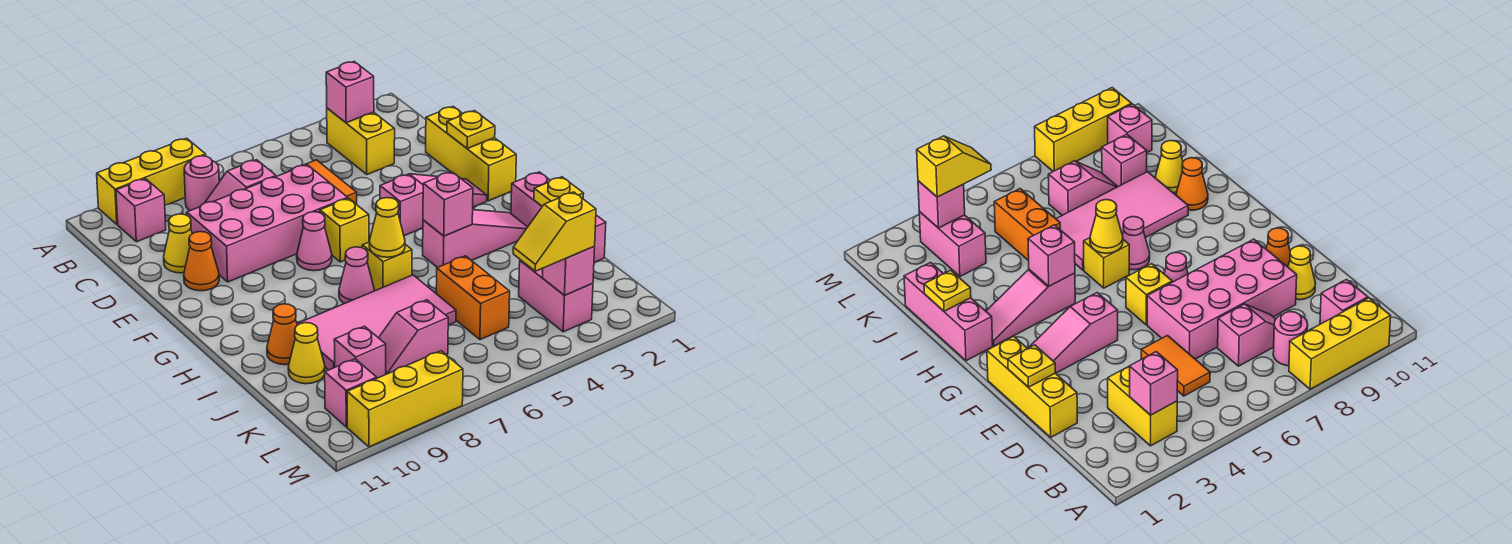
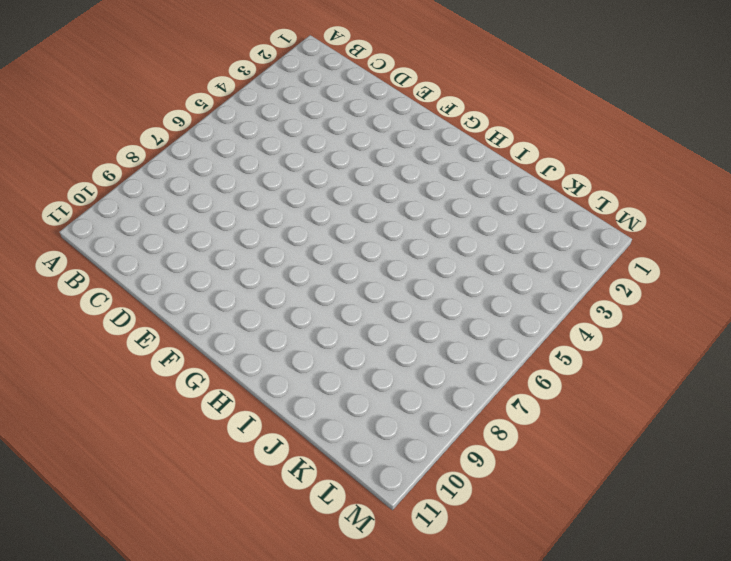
none -> yellow brick A8:A10 level 1
none -> yellow brick B3:C3 level 1
none -> pink round brick B8 level 1
none -> pink brick B10 level 1

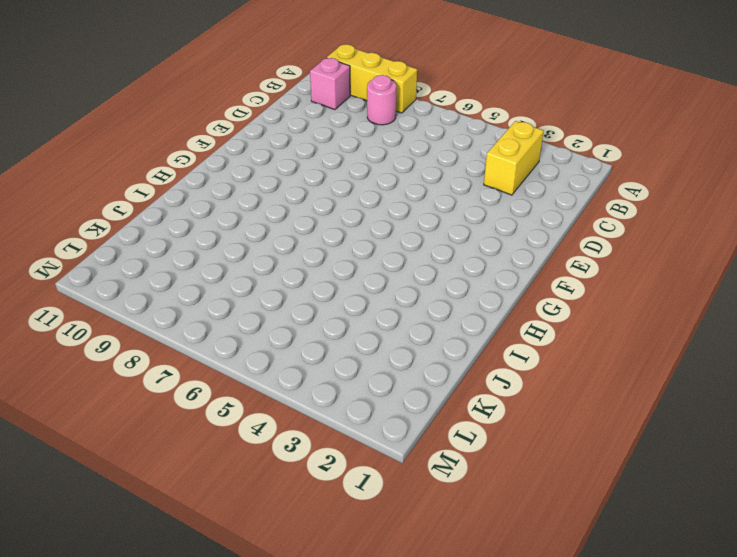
none -> orange tile C5:D5 level 1
none -> pink slope C7:C8 level 1 top 7
none -> yellow brick D1:F1 level 1
none -> pink brick D6:E9 level 1

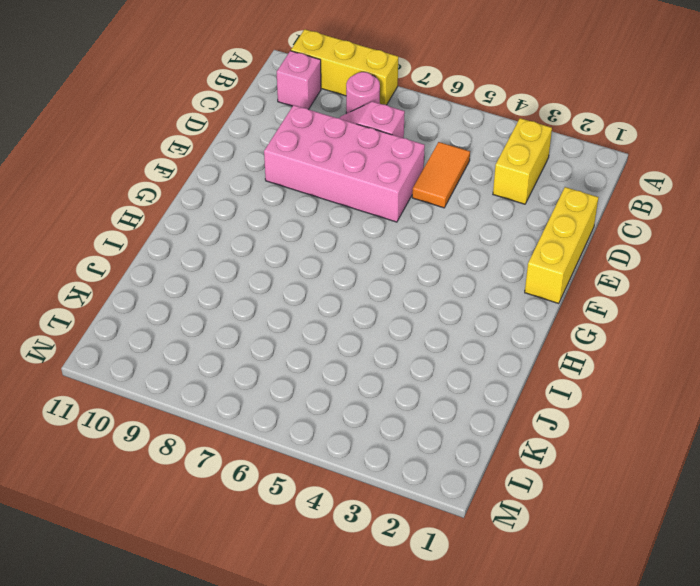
none -> yellow cone D10 level 1
none -> orange cone E10 level 1
none -> pink slope F2:F4 level 1 top 4
none -> yellow brick F6 level 1

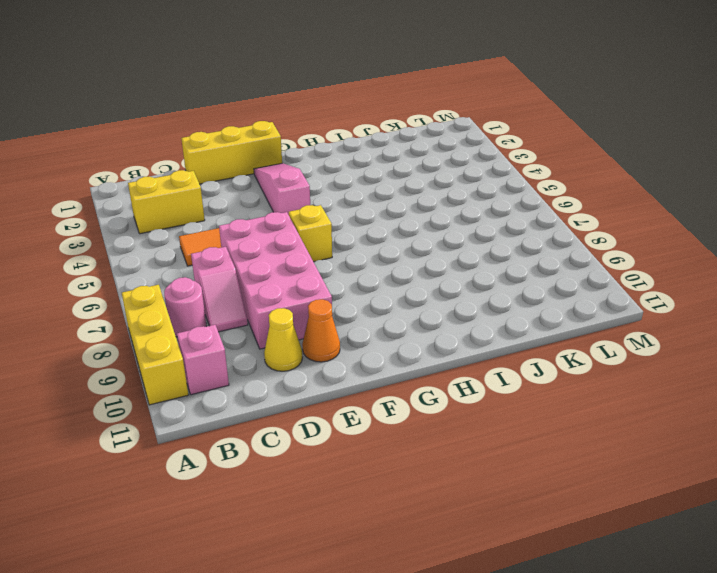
none -> pink cone F7 level 1
none -> pink brick H1:J1 level 1
none -> pink slope H2:H4 level 1 top 4
none -> yellow brick H6 level 1

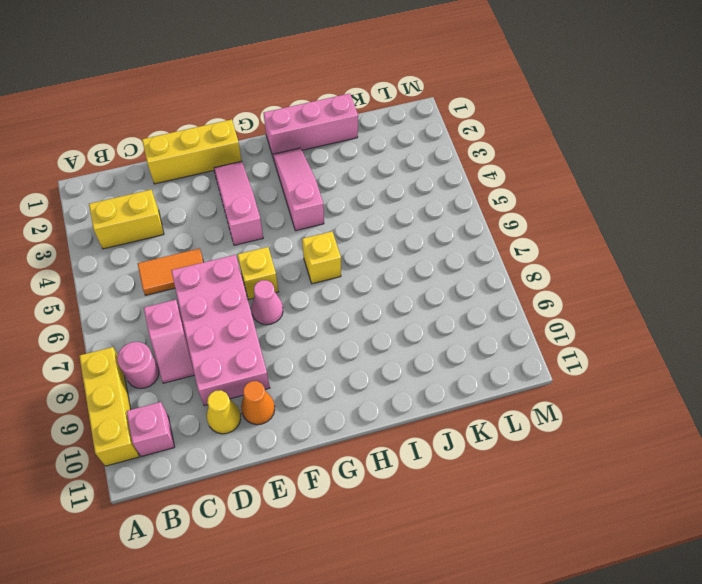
none -> pink cone H7 level 1
none -> pink tile I6:J9 level 1
none -> orange cone I10 level 1
none -> orange brick J5:K5 level 1

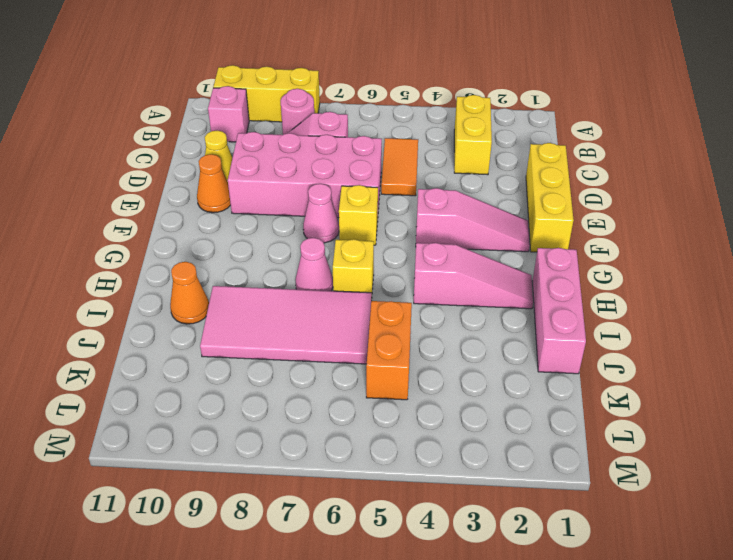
none -> yellow cone J10 level 1
none -> pink brick K3:L3 level 1
none -> pink slope K7:K8 level 1 top 7
none -> pink brick K9 level 1

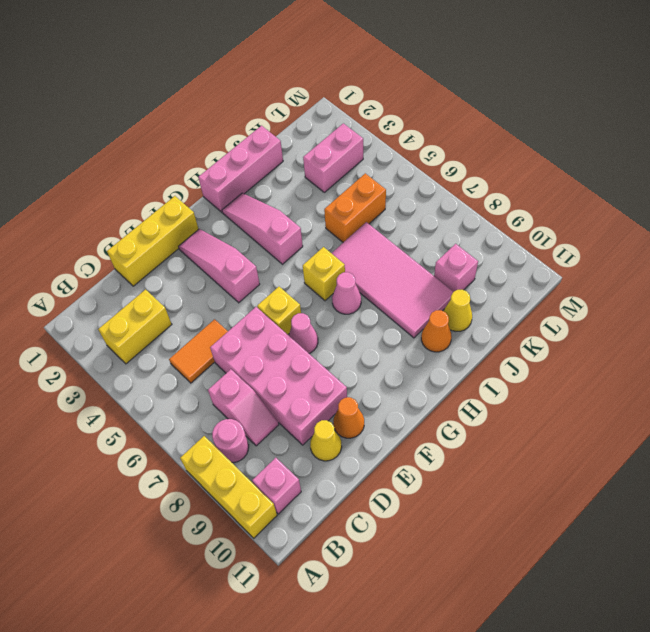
none -> pink slope K7:K8 level 1 top 7
none -> pink brick L10 level 1
none -> yellow brick M8:M10 level 1
none -> pink brick B3 level 2

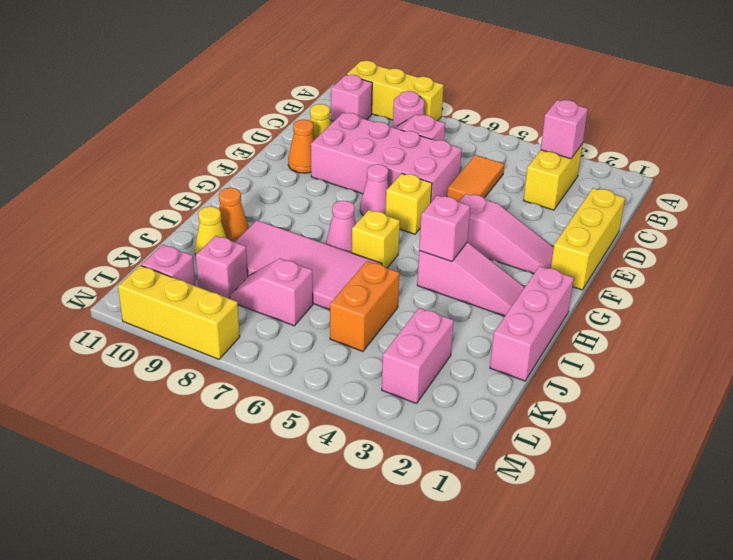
none -> yellow plate E1 level 2
none -> yellow cone H6 level 2
none -> yellow plate I1 level 2
none -> pink brick L3 level 2

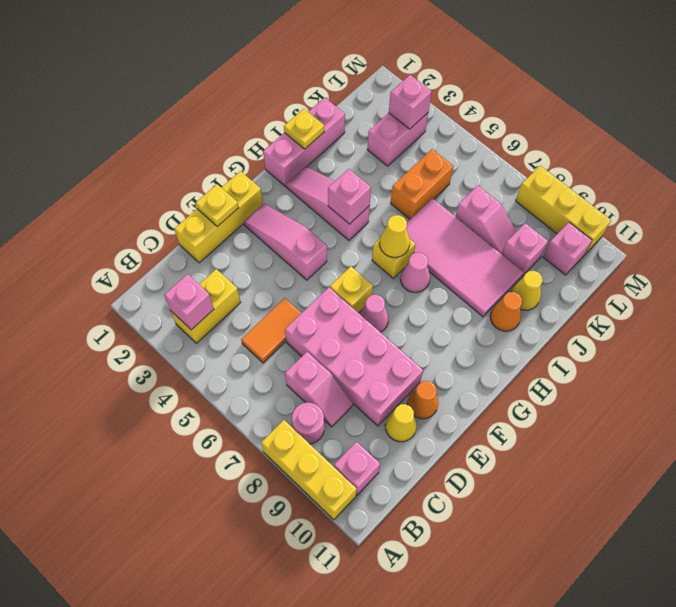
none -> yellow slope L3:L4 level 3 top 3

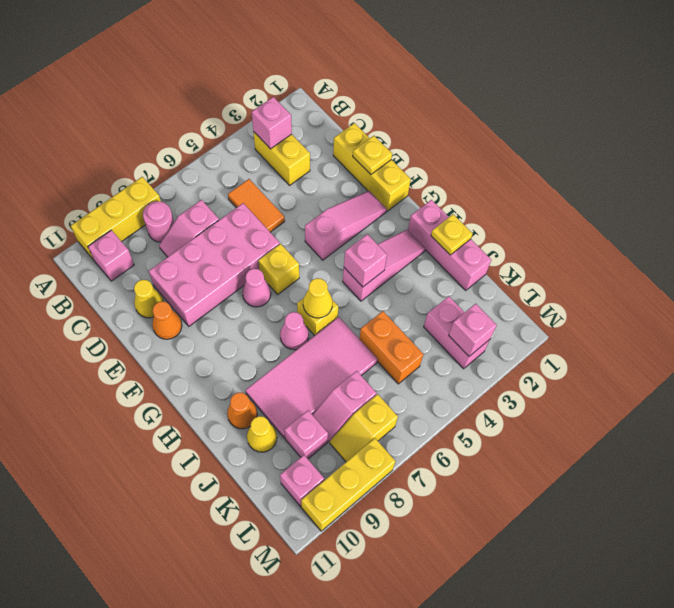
yellow slope L7:L8 level 1 top 7 -> yellow slope L3:L4 level 3 top 3

